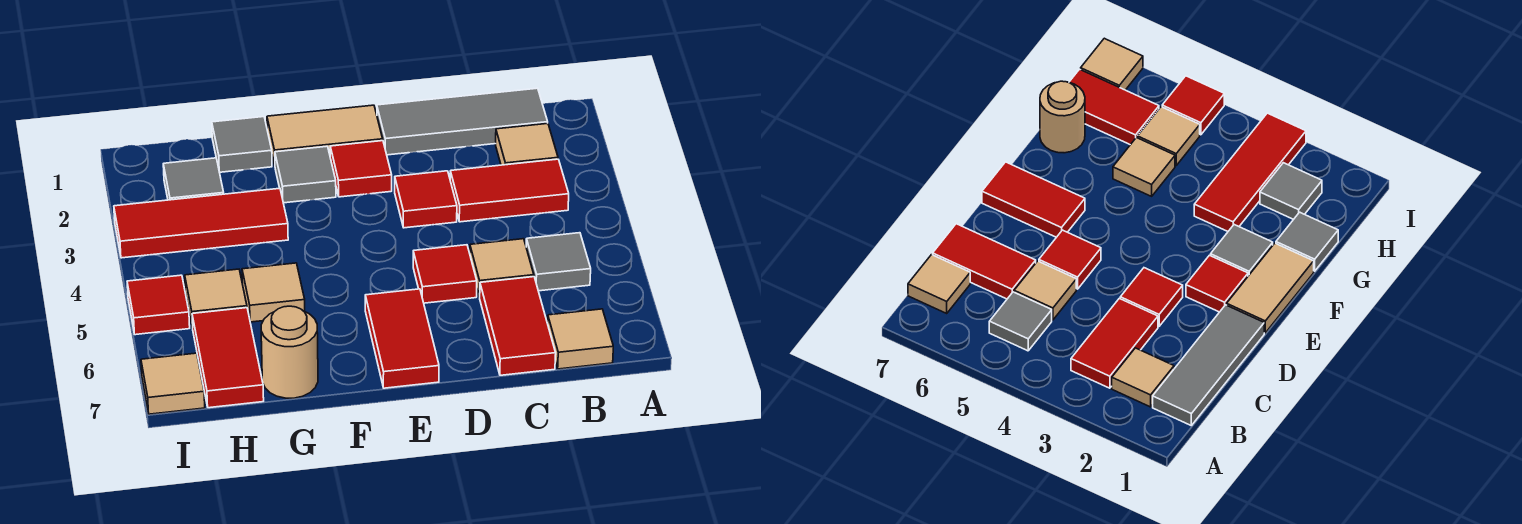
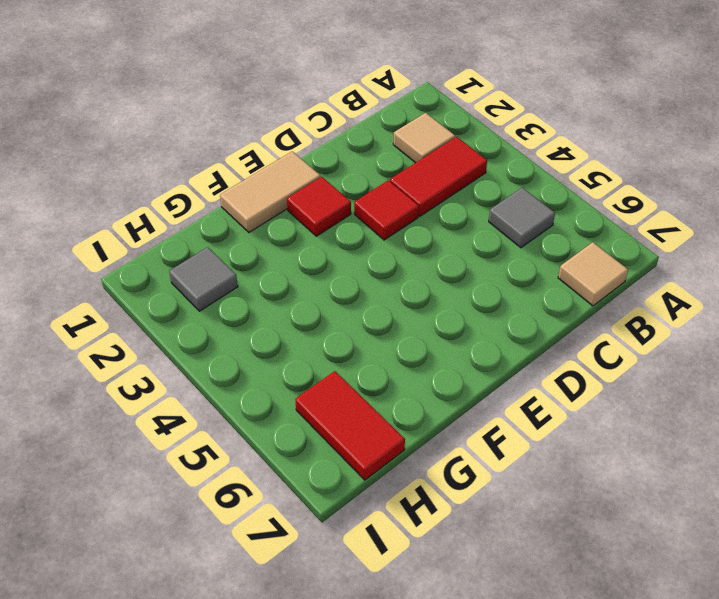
none -> grey tile B1:D1 level 1
none -> tan tile C5 level 1
none -> red tile C6:C7 level 1

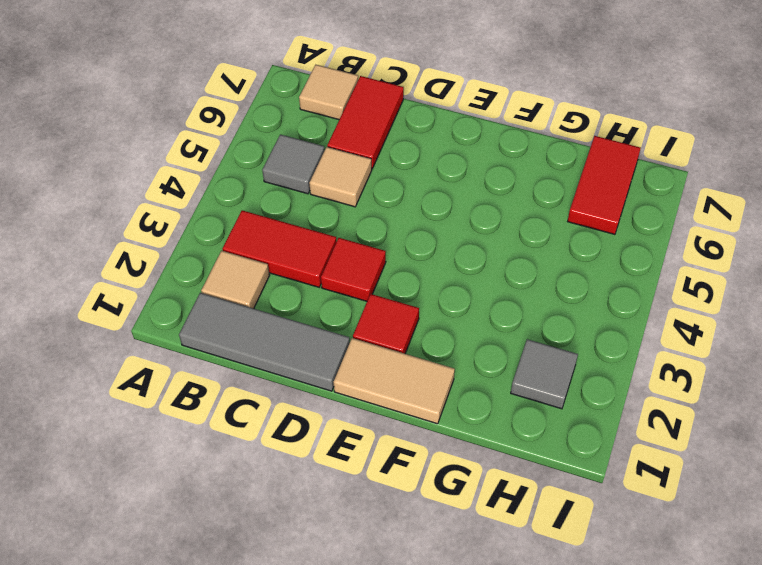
none -> red tile D5 level 1
none -> red tile E6:E7 level 1
none -> grey tile F2 level 1

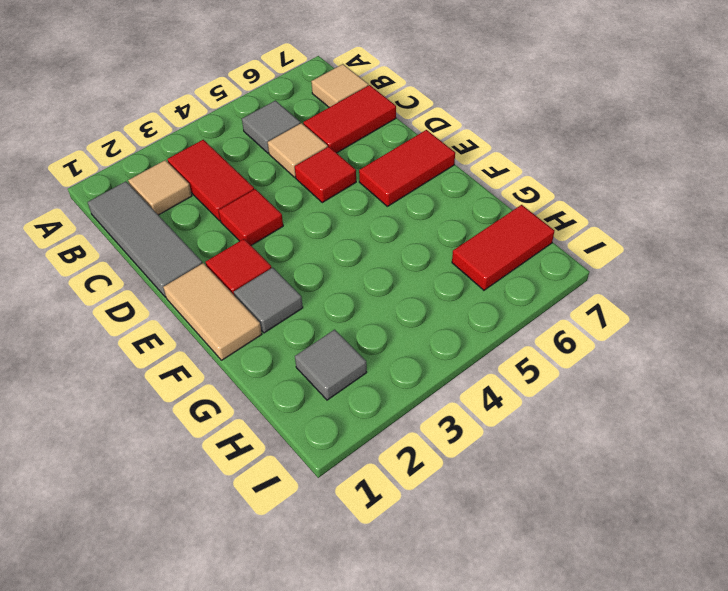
none -> grey tile G1 level 1
none -> red tile G3:I3 level 1
none -> tan tile G5 level 1

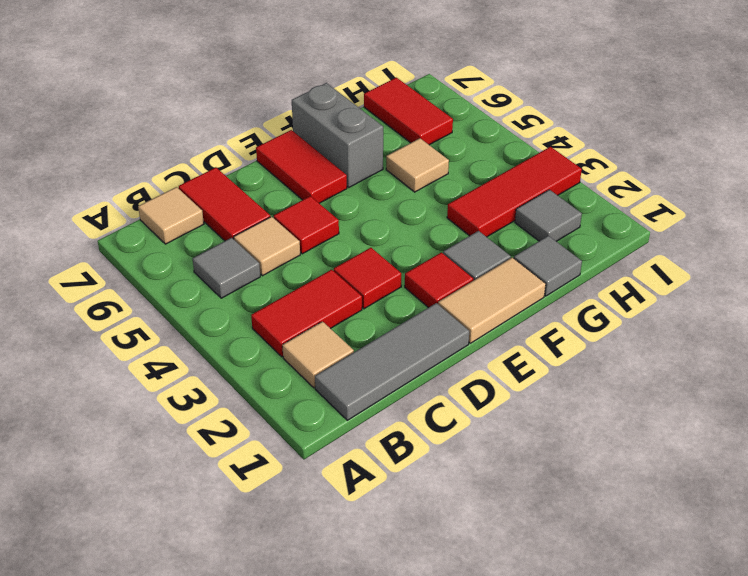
grey brick F6:F7 level 1 -> none
none -> tan round brick G7 level 1
none -> tan tile H5 level 1
none -> red tile I5 level 1

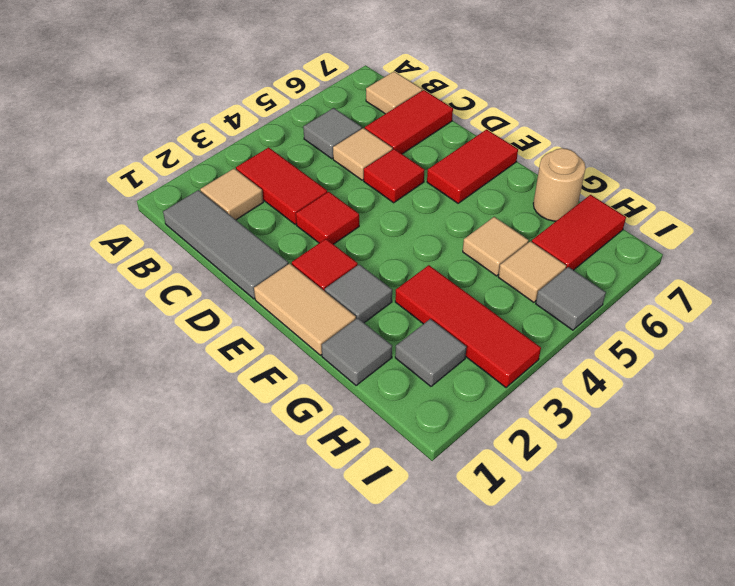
grey tile I5 level 1 -> red tile I5 level 1
none -> tan tile I7 level 1

